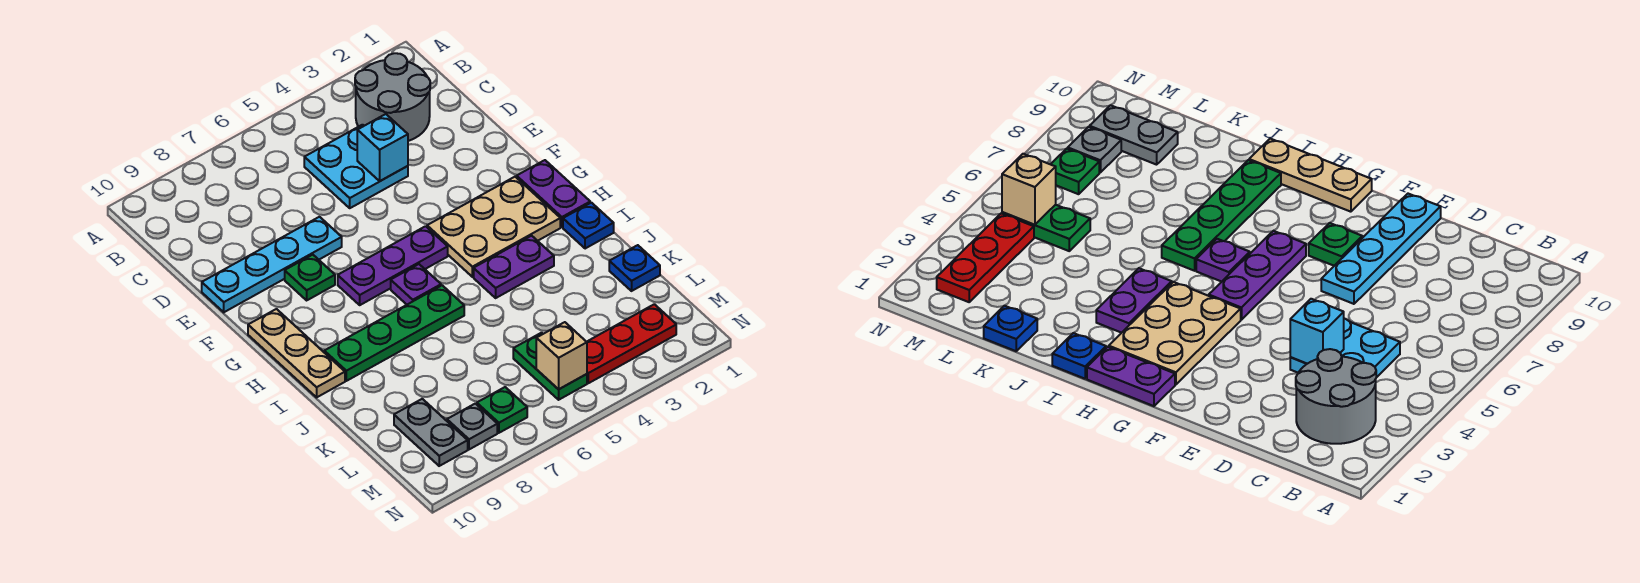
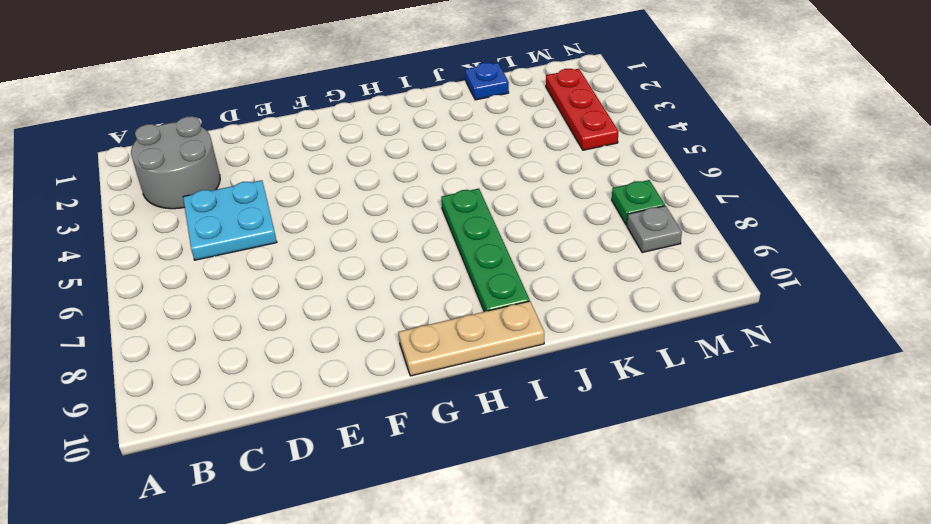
none -> cyan plate E7:E10 level 1
none -> green plate F8 level 1
none -> purple plate G1:H1 level 1

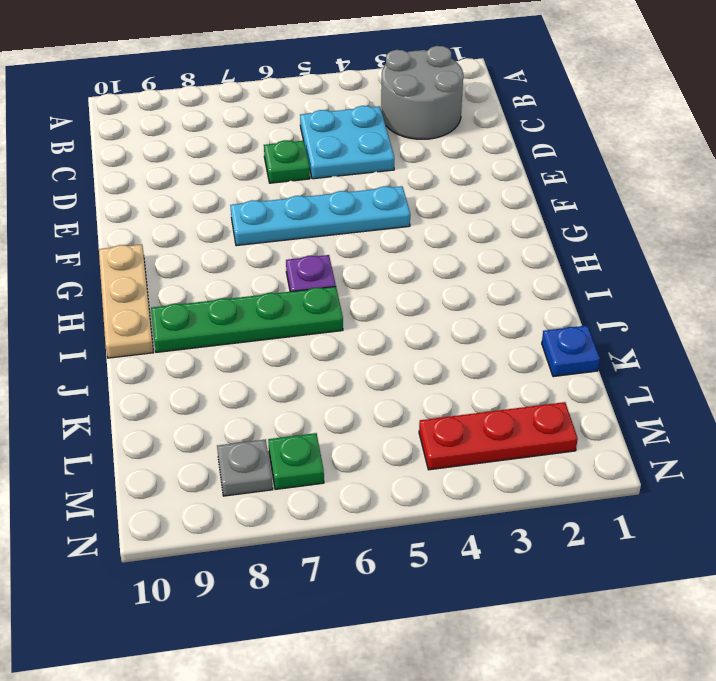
green plate D6 level 1 -> green plate F8 level 1
cyan plate F4:F7 level 1 -> cyan plate E7:E10 level 1
none -> purple plate G1:H1 level 1
none -> tan plate G2:H4 level 1
none -> purple plate G5:G7 level 1

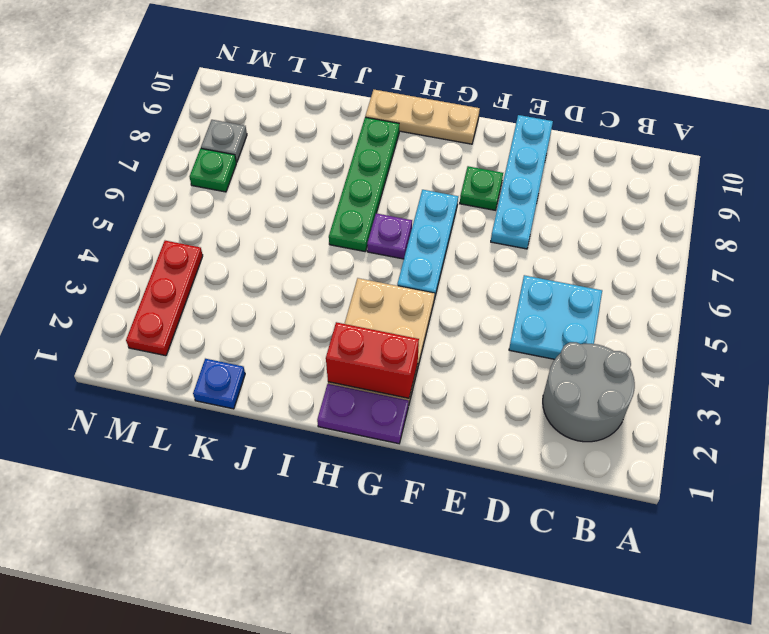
red brick G2:H2 level 2 -> none
cyan plate G5:G7 level 1 -> purple plate G5:G7 level 1
none -> blue plate I1 level 1
none -> purple plate I3:I4 level 1
none -> green plate L5:M5 level 1

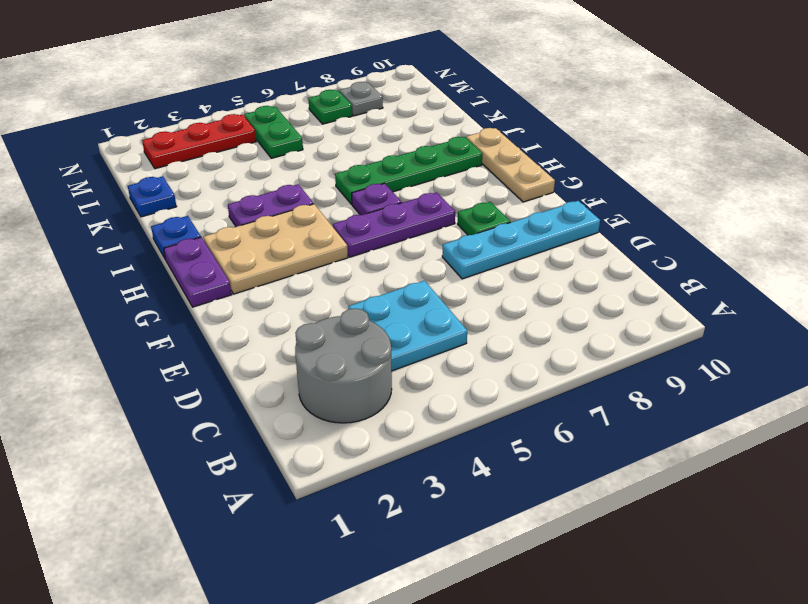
none -> grey plate L9:M9 level 1
none -> cyan brick D4 level 2
none -> tan brick M5 level 2

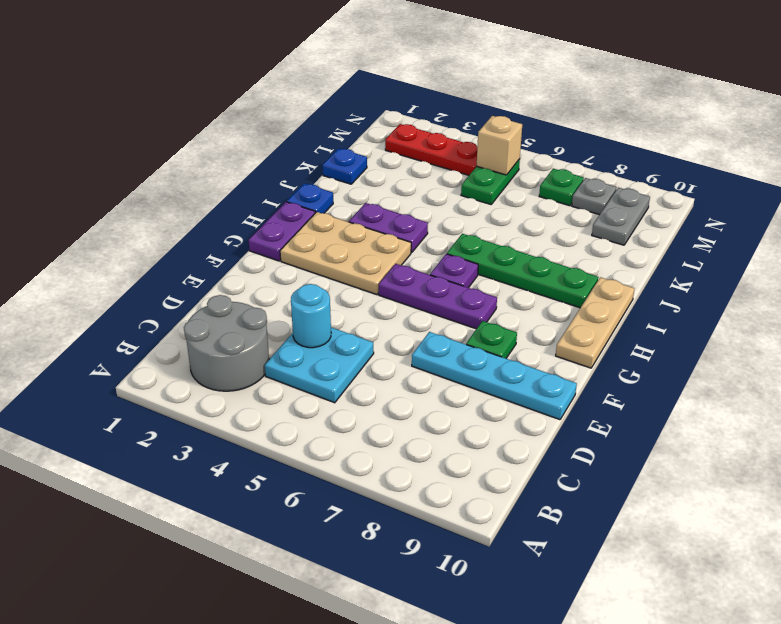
cyan round brick D4 level 2 -> cyan brick D4 level 2

